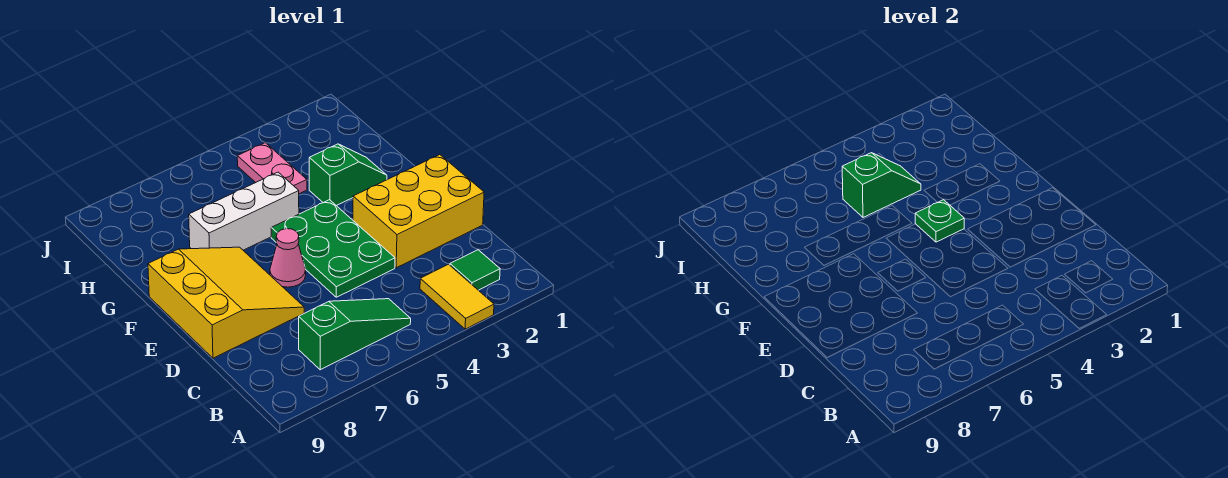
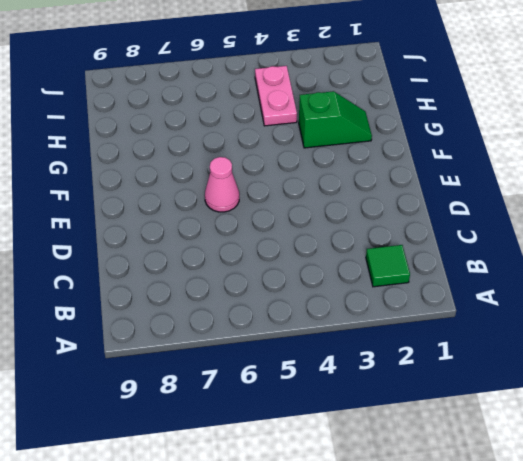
none -> yellow tile A3:B3 level 1
none -> green slope B5:B7 level 1 top 7
none -> yellow brick D1:E3 level 1

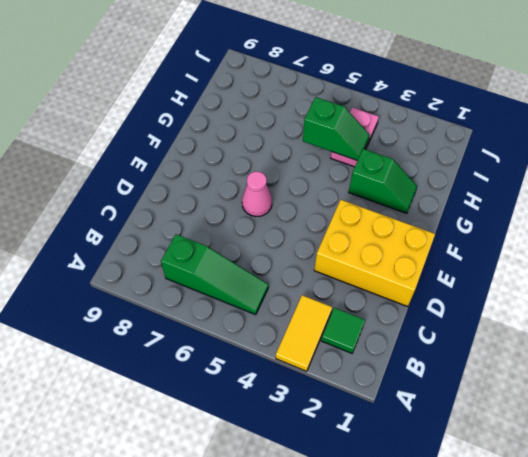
none -> green plate D4:F5 level 1
none -> yellow slope D7:F9 level 1 top 9
none -> white brick G5:G7 level 1

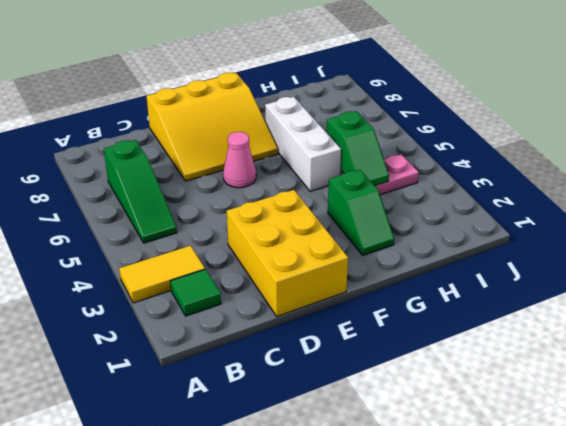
none -> green plate D4:F5 level 1
none -> green plate F4 level 2

